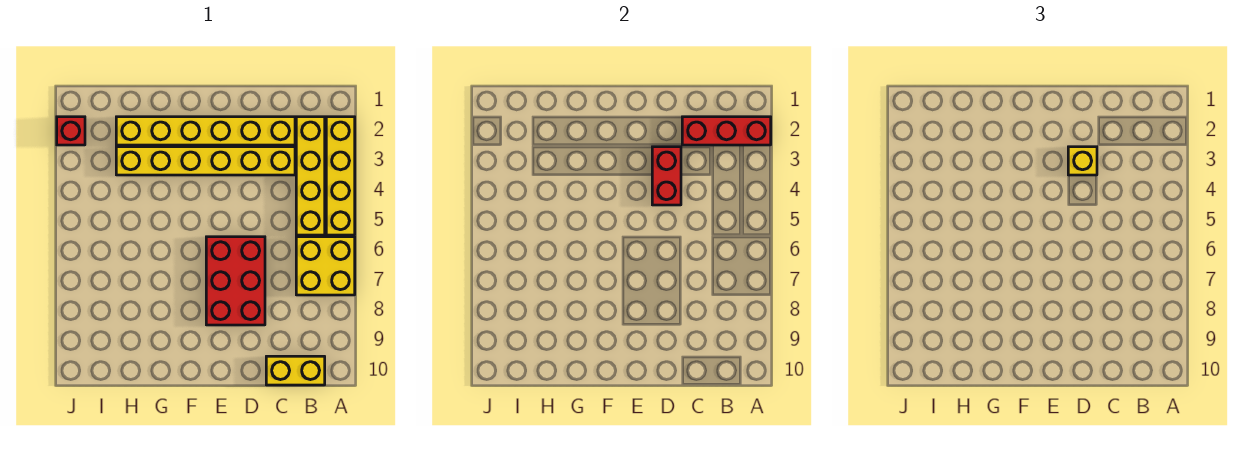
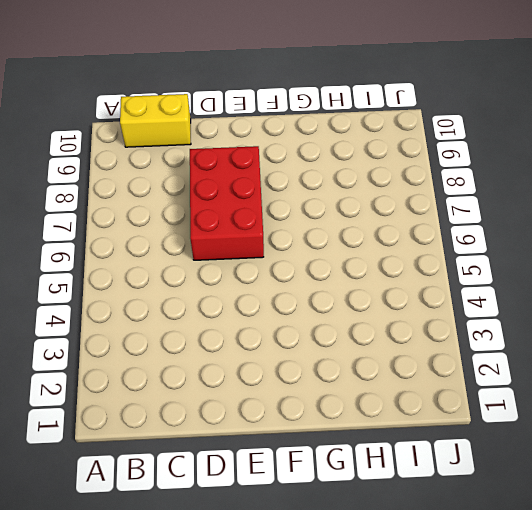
none -> yellow brick A2:A5 level 1
none -> yellow brick A6:B7 level 1

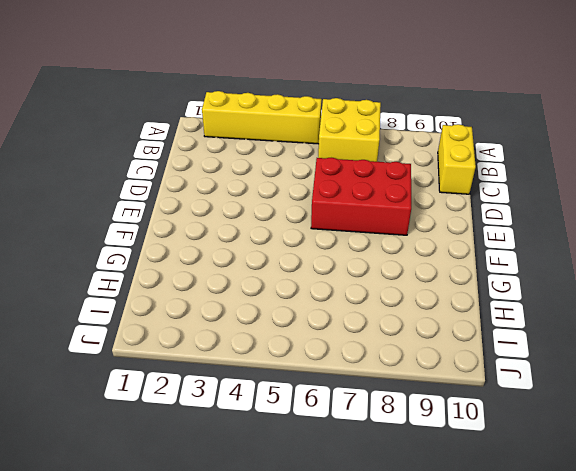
none -> yellow brick B2:B5 level 1
none -> yellow brick C2:H2 level 1

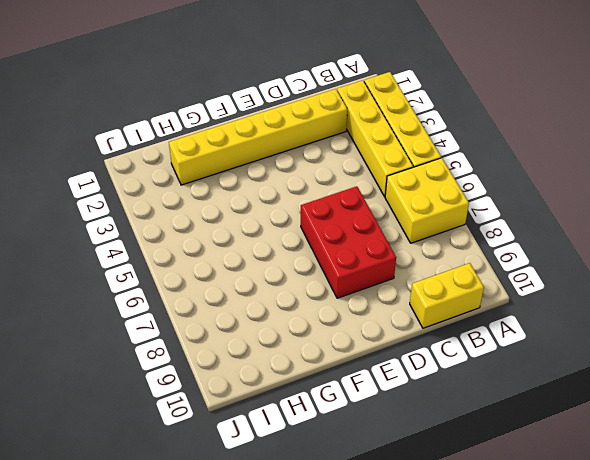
none -> yellow brick C3:H3 level 1
none -> red brick J2 level 1

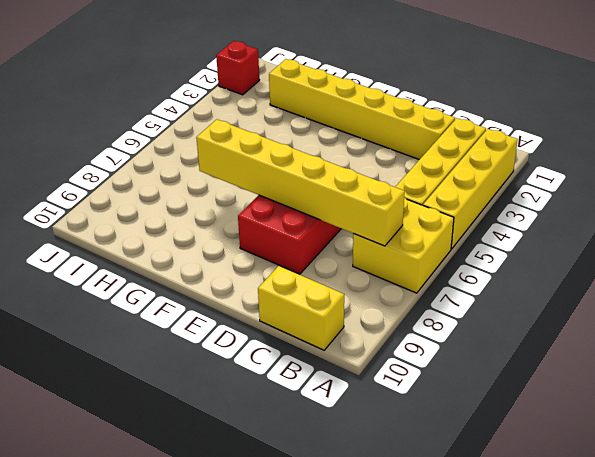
yellow brick B7:G7 level 2 -> yellow brick C3:H3 level 1
none -> red brick A2:C2 level 2
none -> red brick D3:D4 level 2

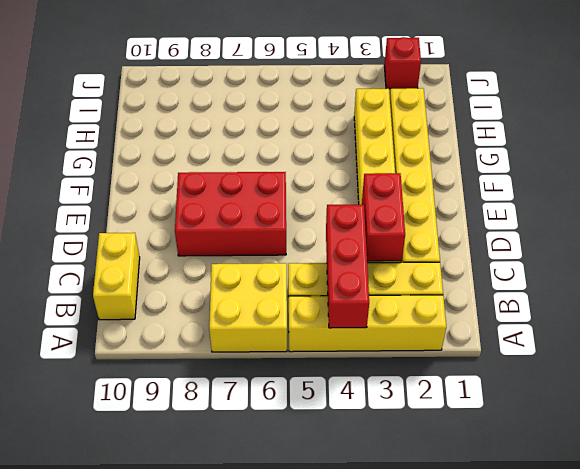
red brick A4:C4 level 2 -> red brick A2:C2 level 2
red brick C3:D3 level 2 -> red brick D3:D4 level 2
none -> yellow brick D3 level 3

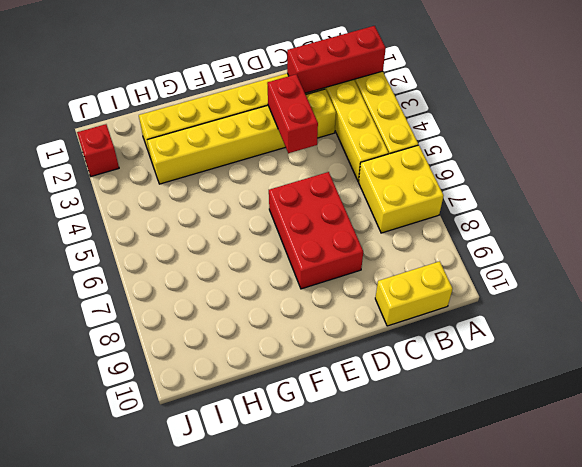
none -> yellow brick D3 level 3

